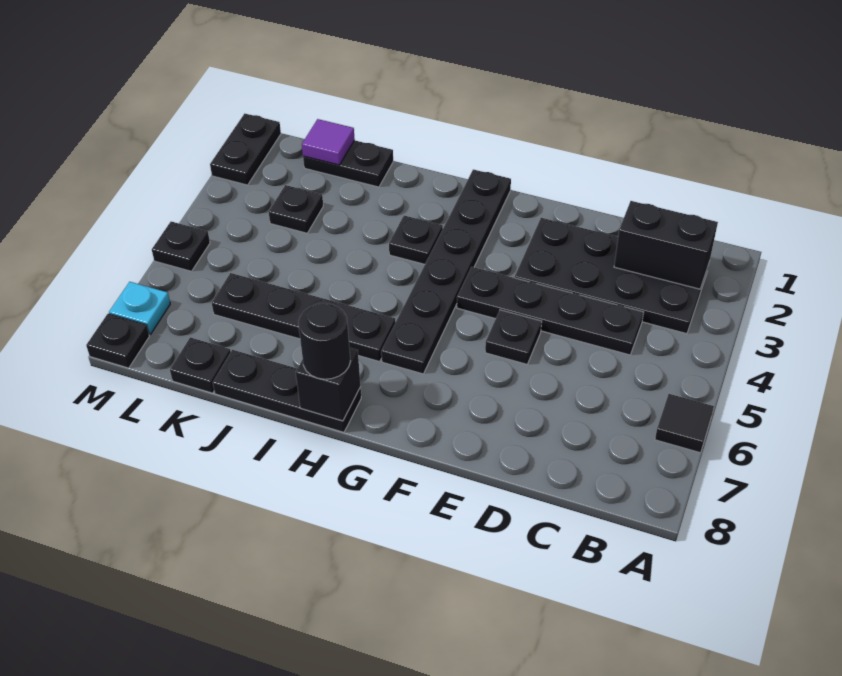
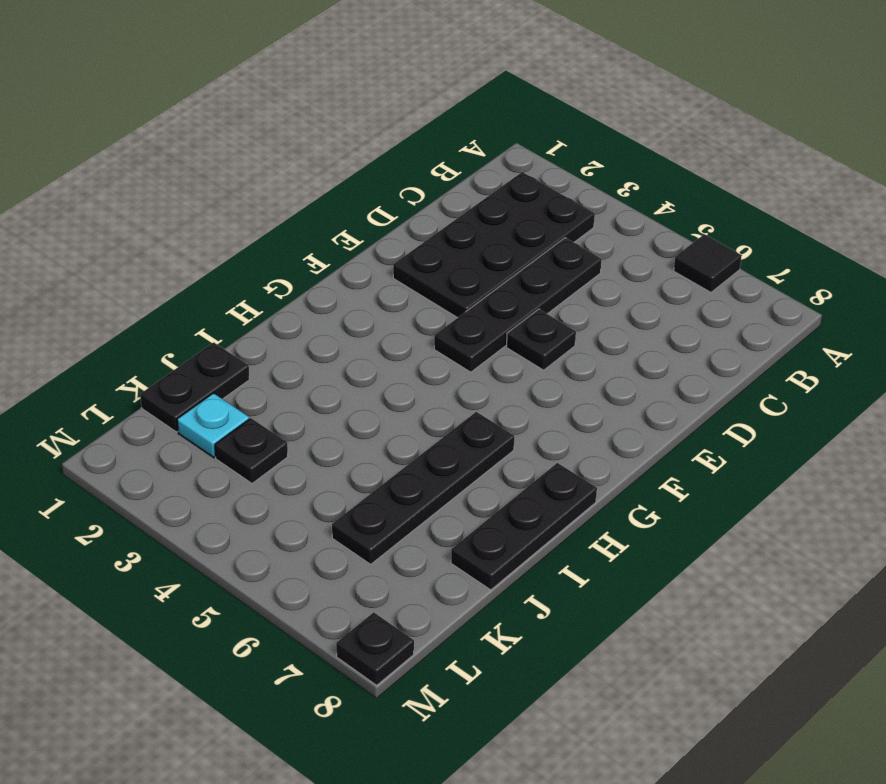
cyan plate K2 level 1 -> cyan plate M7 level 1
none -> black plate G1:G6 level 1
none -> black plate H3 level 1
none -> black plate K8 level 1

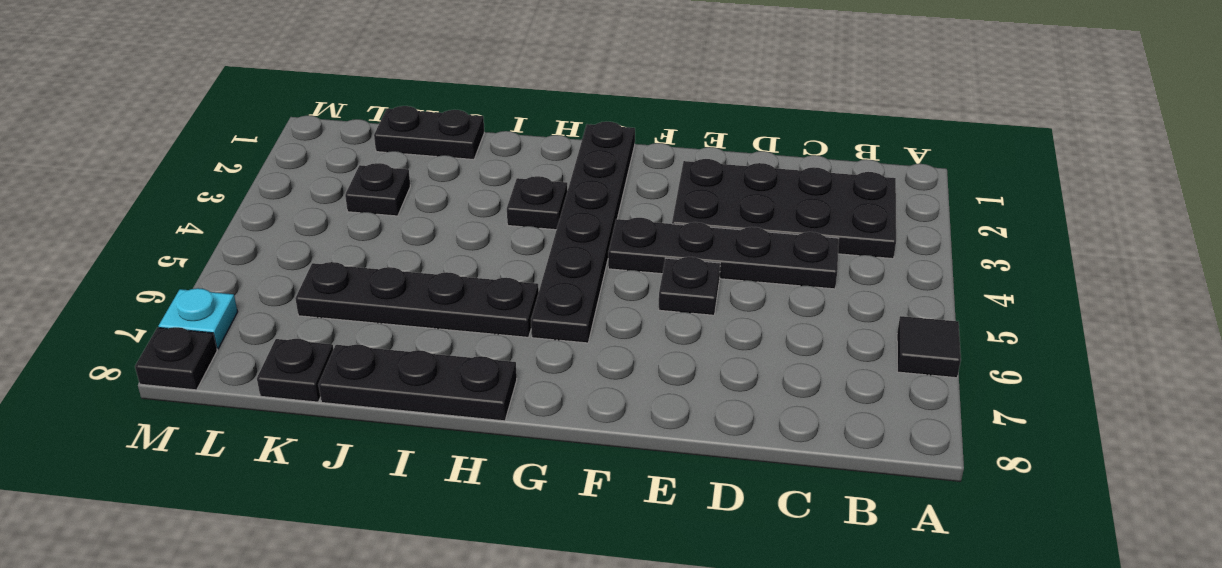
none -> black plate M1:M2 level 1
none -> black plate M5 level 1
none -> black brick B2:C2 level 2

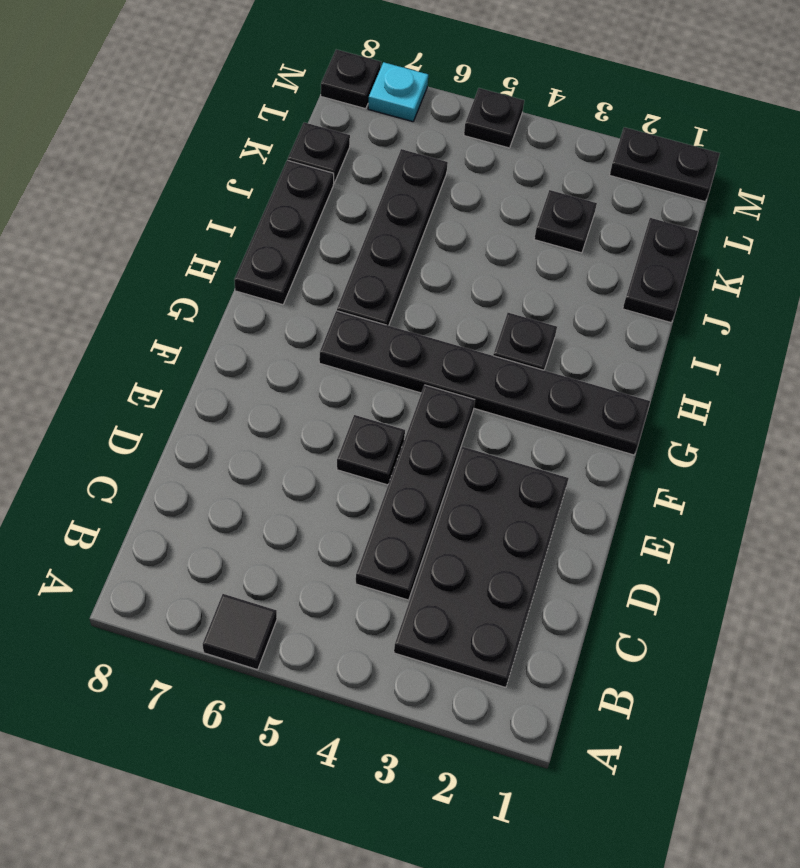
none -> black brick B2:C2 level 2
none -> black brick H8 level 2
none -> purple tile K1 level 2

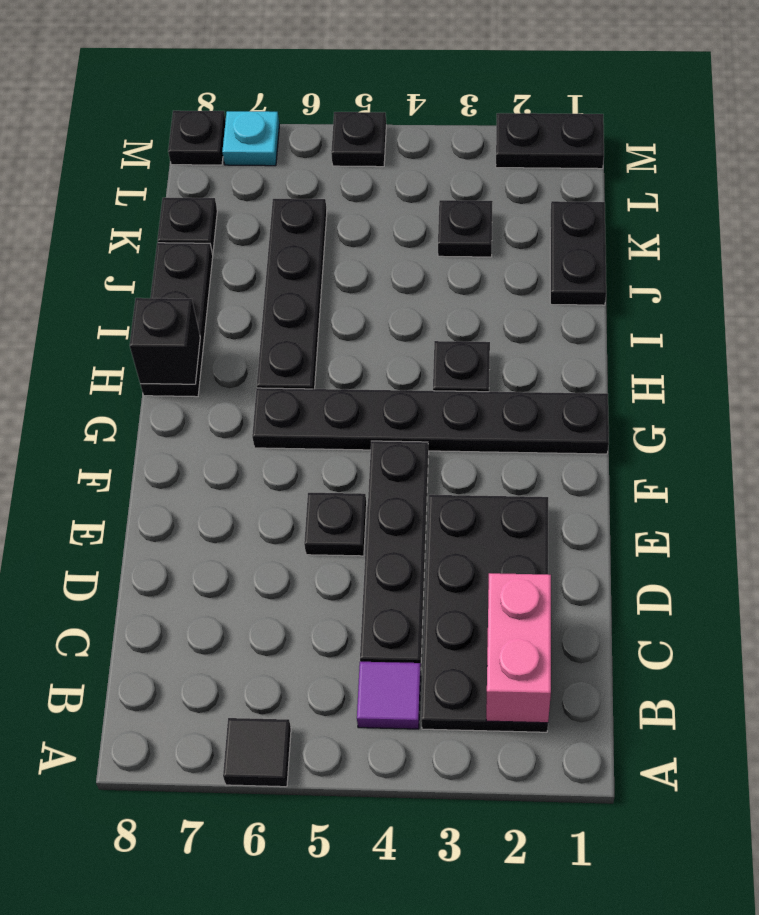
pink brick B2:C2 level 2 -> black brick B2:C2 level 2
purple tile B4 level 1 -> purple tile K1 level 2
none -> black round brick H8 level 3

